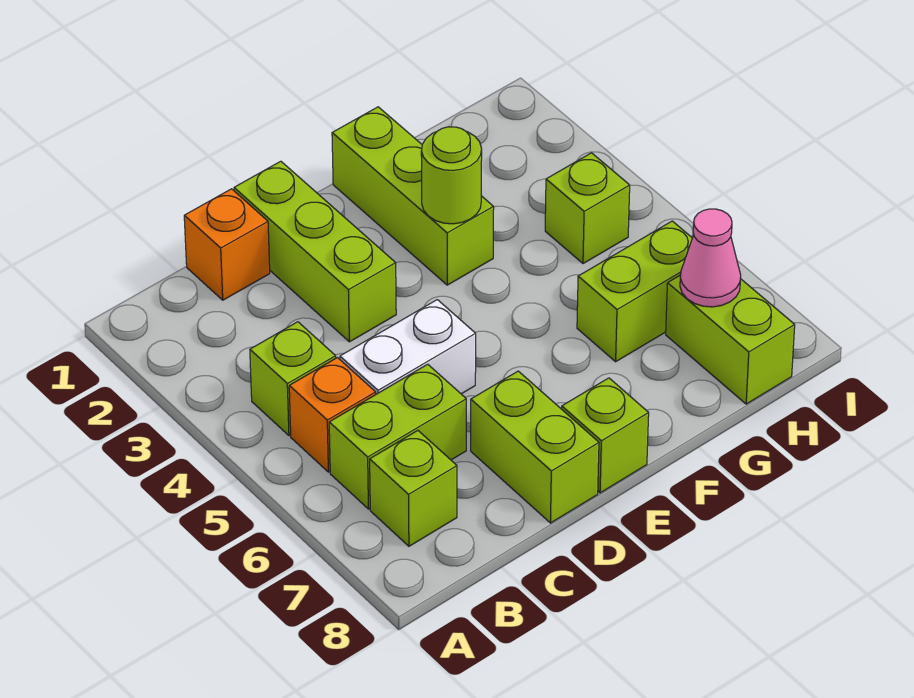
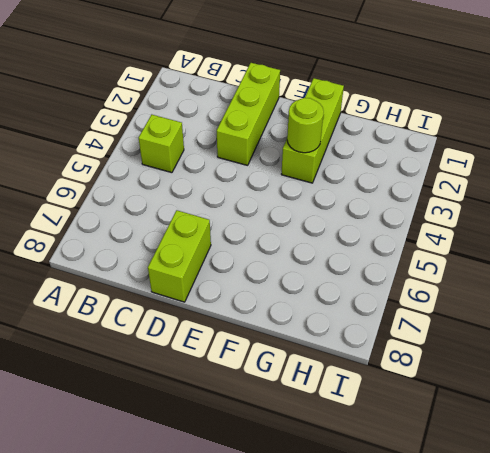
none -> orange brick B5 level 1
none -> lime brick B6:C6 level 1
none -> lime brick B7 level 1

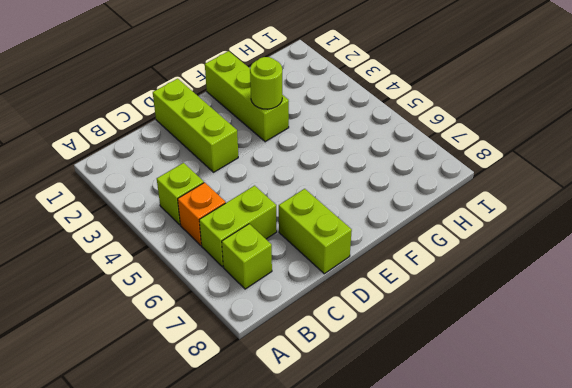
none -> orange brick C1 level 1
none -> white brick C5:D5 level 1
none -> lime brick E8 level 1

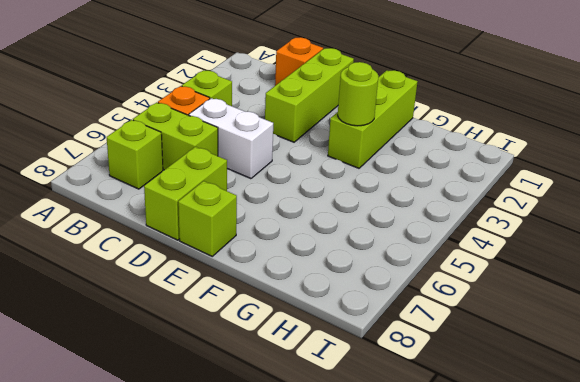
none -> lime brick G6:H6 level 1
none -> lime brick H4 level 1
none -> lime brick H7:H8 level 1

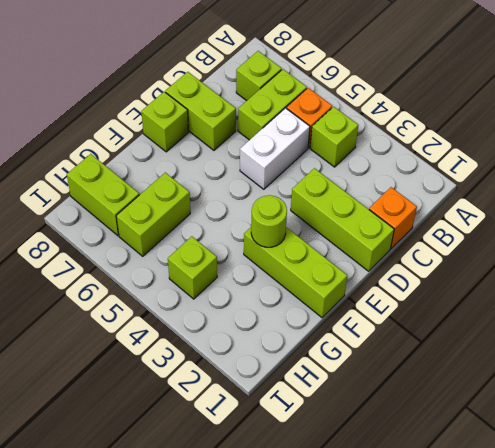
none -> pink cone H7 level 2

